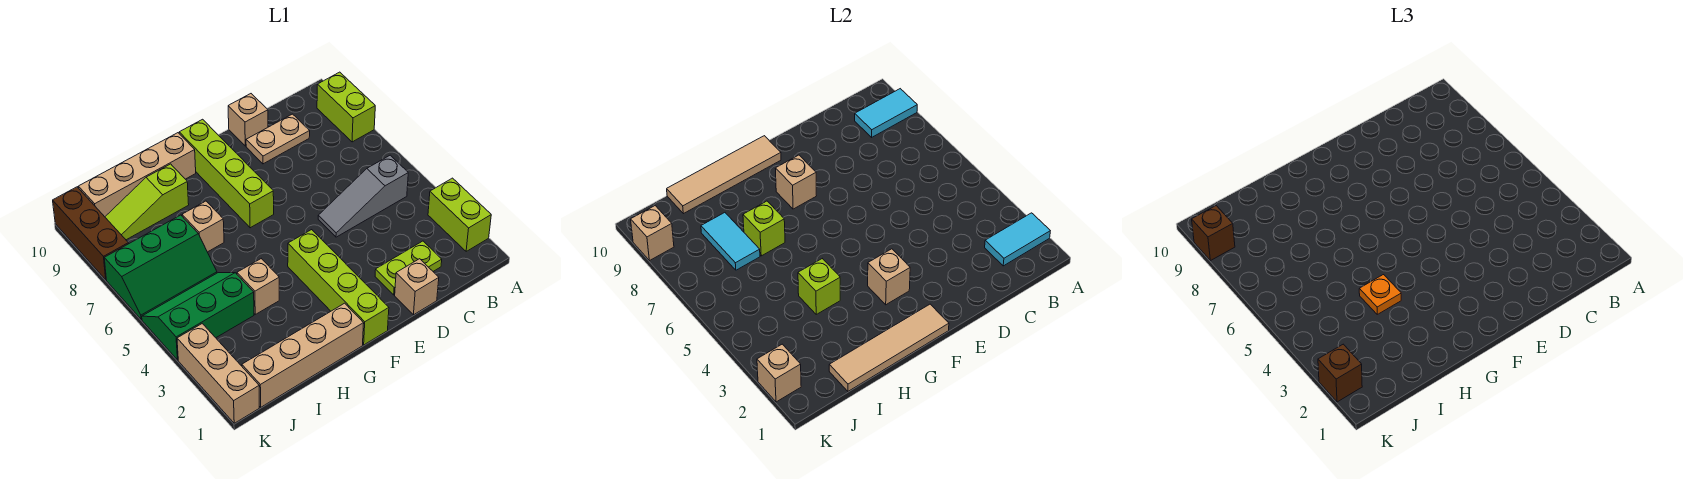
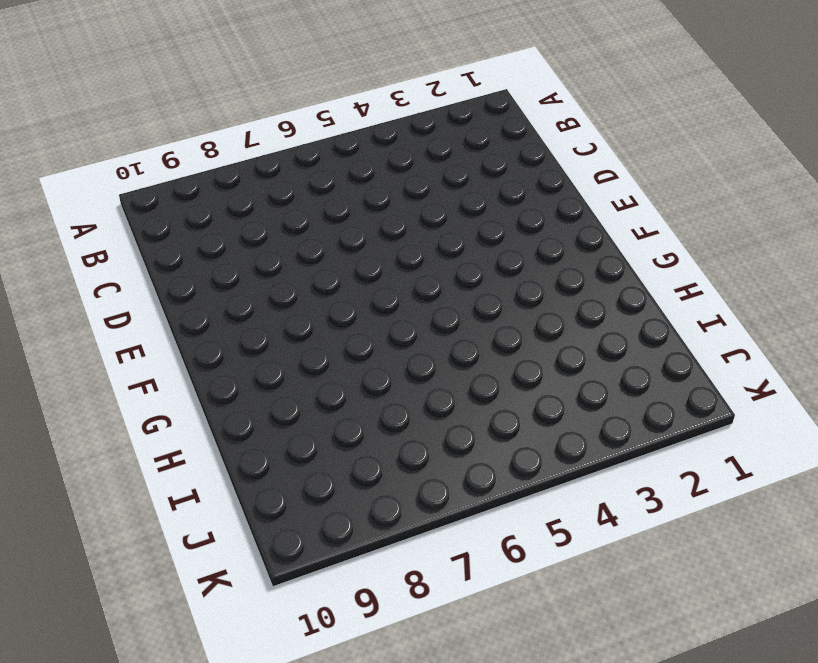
none -> lime brick A2:A3 level 1
none -> lime brick A8:A9 level 1
none -> grey slope B5:D5 level 1 top B
none -> lime plate C2:D2 level 1

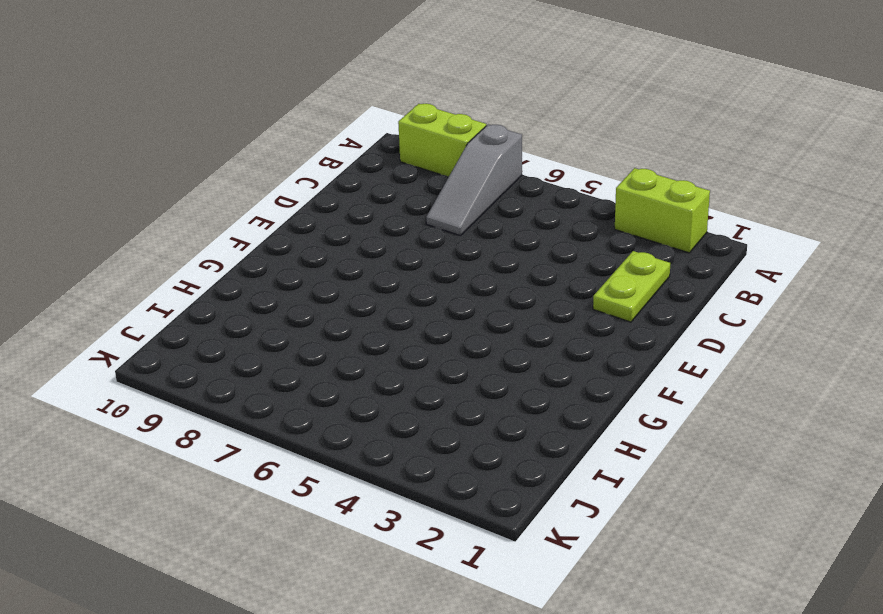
grey slope A7:C7 level 1 top A -> grey slope B5:D5 level 1 top B
none -> tan plate C9:D9 level 1
none -> tan brick D1 level 1
none -> tan brick D10 level 1
none -> lime brick F1:F4 level 1

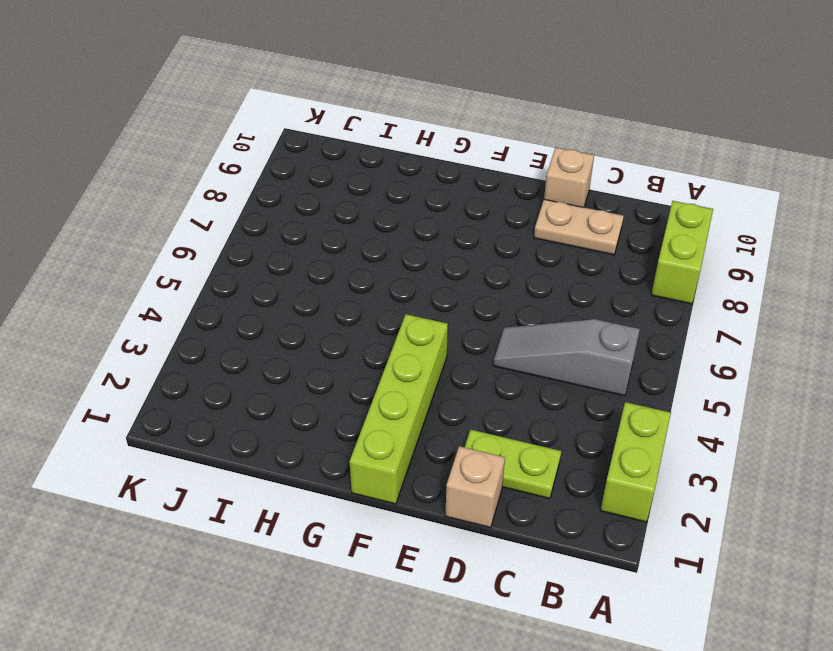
none -> lime brick F7:F10 level 1
none -> tan brick G1:J1 level 1
none -> tan brick G10:J10 level 1
none -> tan brick H4 level 1

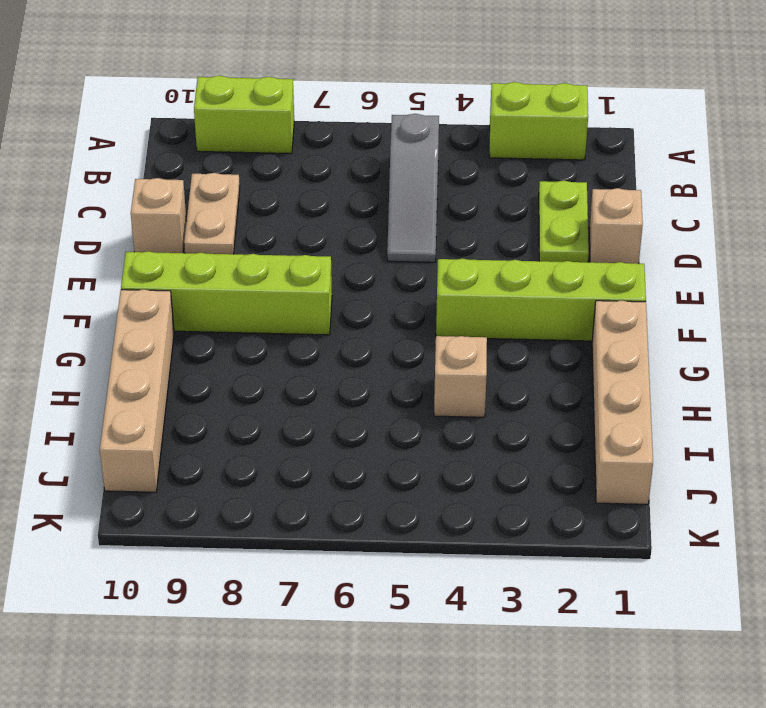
none -> tan brick H7 level 1
none -> lime slope H9:J9 level 1 top H
none -> green slope I4:K5 level 1 top 4
none -> green slope I6:K7 level 1 top 7

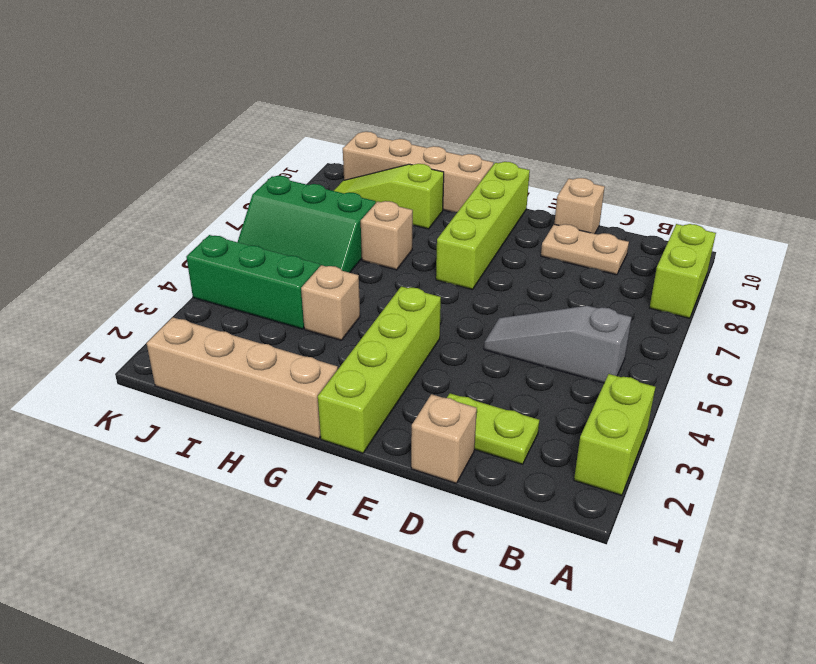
none -> tan brick K1:K3 level 1
none -> brown brick K8:K10 level 1
none -> cyan tile A2:B2 level 2
none -> cyan tile A9:B9 level 2

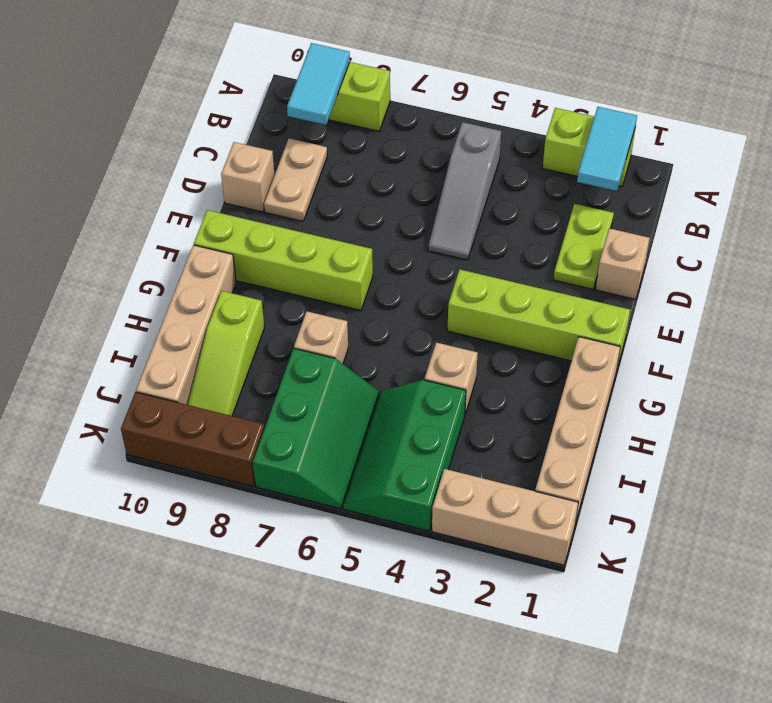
none -> tan tile F1:I1 level 2
none -> tan brick F3 level 2
none -> tan brick F8 level 2
none -> tan tile F10:I10 level 2

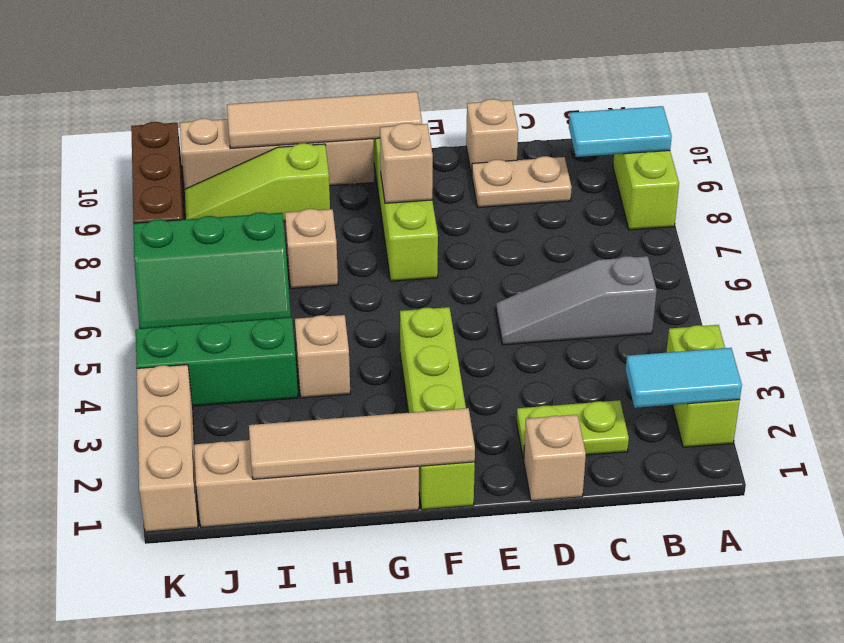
none -> tan brick F3 level 2
none -> lime brick H4 level 2
none -> lime brick H7 level 2
none -> cyan tile I7:I8 level 2

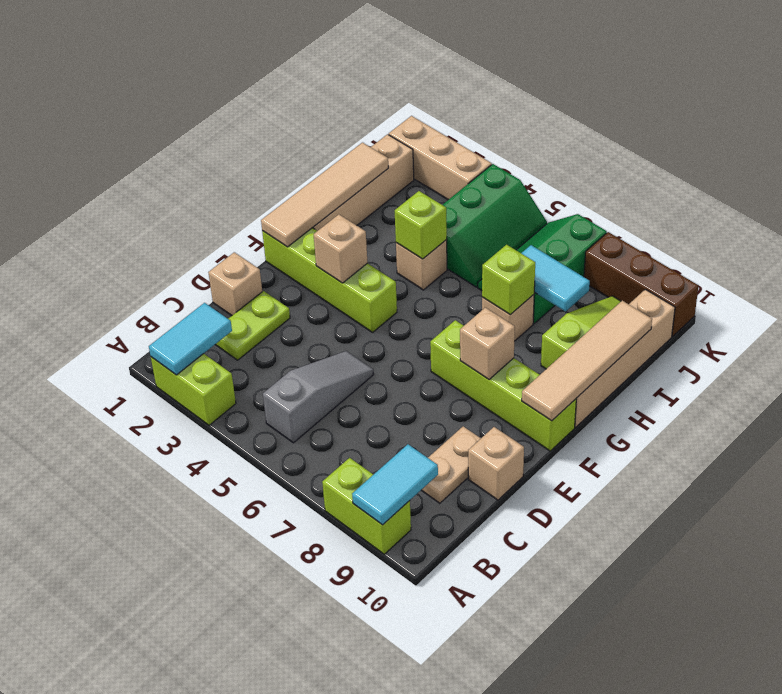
none -> tan brick K2 level 2
none -> tan brick K9 level 2
none -> orange plate H4 level 3
none -> brown brick K2 level 3

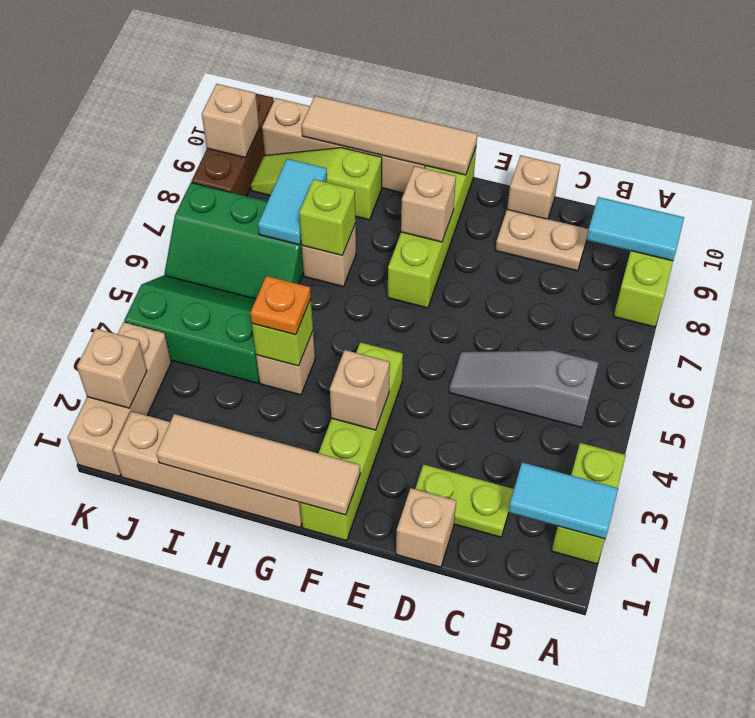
none -> brown brick K2 level 3
none -> brown brick K9 level 3

